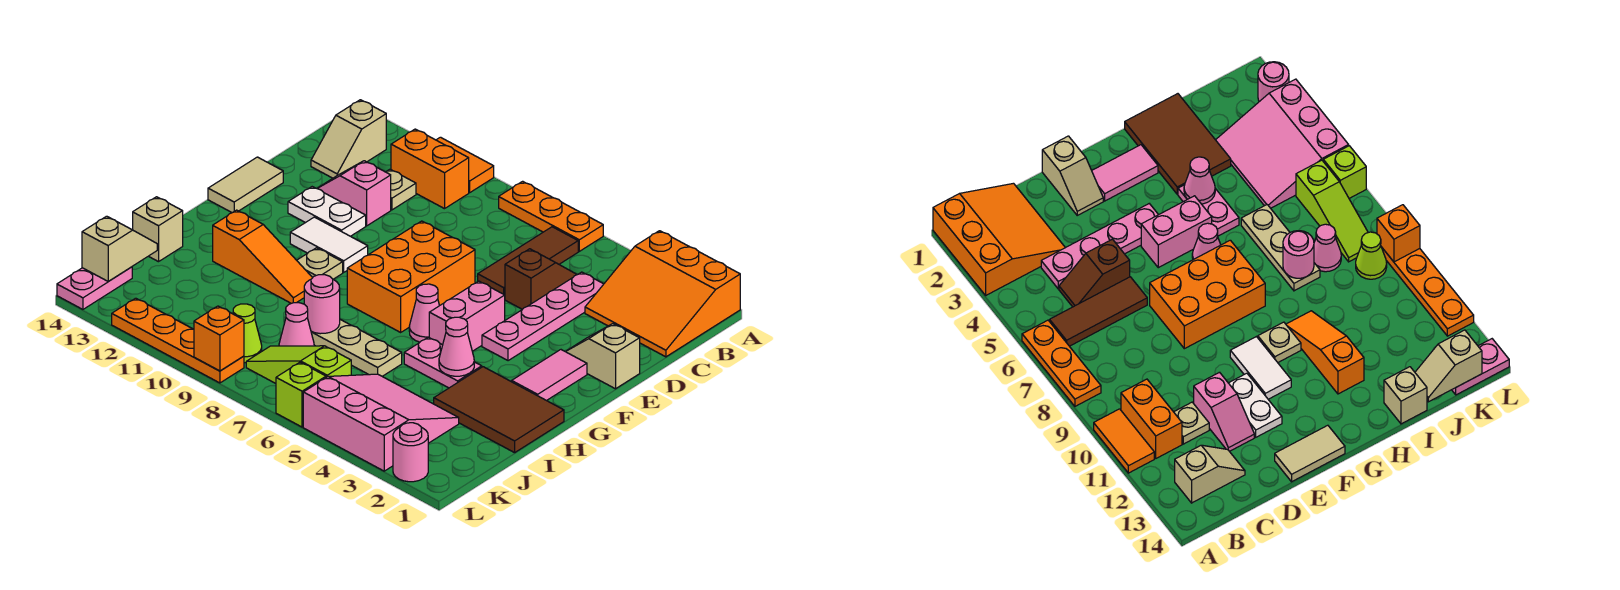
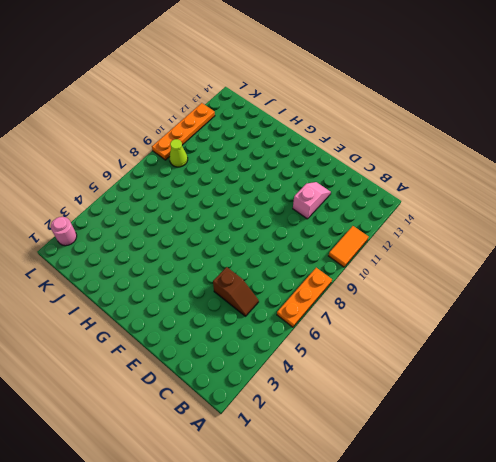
none -> orange slope A1:C3 level 1 top A
none -> brown tile B6:D6 level 1
none -> orange brick B10:B11 level 1
none -> tan slope B13:C13 level 1 top B

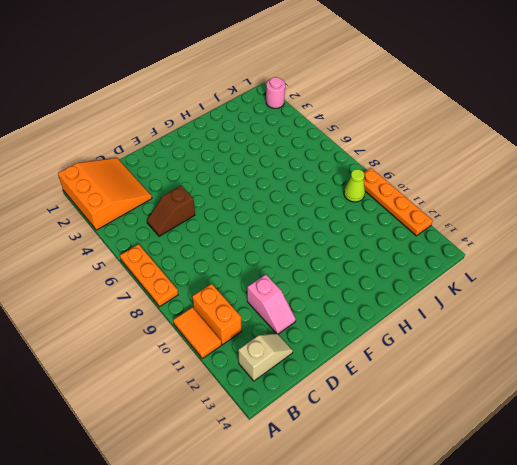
none -> brown tile B6:D6 level 1
none -> pink plate C4:F4 level 1
none -> tan plate C11 level 1
none -> tan slope E1:E2 level 1 top 1

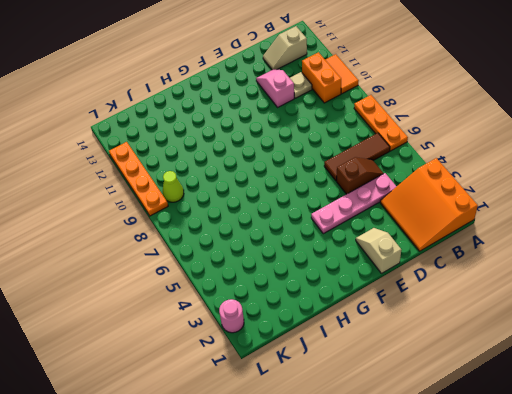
none -> orange brick E7:G8 level 1
none -> white plate E11:E12 level 1
none -> tan tile E14:F14 level 1
none -> pink tile F2:G2 level 1

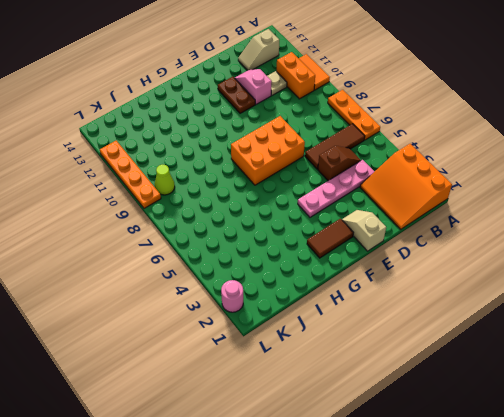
brown plate E11:E12 level 1 -> white plate E11:E12 level 1
brown tile F2:G2 level 1 -> pink tile F2:G2 level 1
none -> tan tile E14:F14 level 1
none -> pink brick F5:G5 level 1
none -> white tile F10:F11 level 1
none -> pink cone G6 level 1

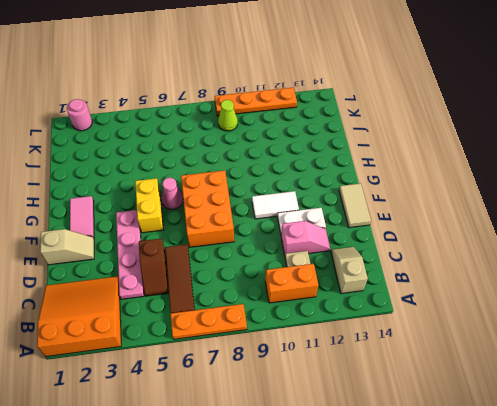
yellow brick F5:G5 level 1 -> pink brick F5:G5 level 1
none -> orange tile A10:A11 level 1
none -> tan plate G10 level 1
none -> brown tile H1:I3 level 1
none -> pink plate H4:H5 level 1

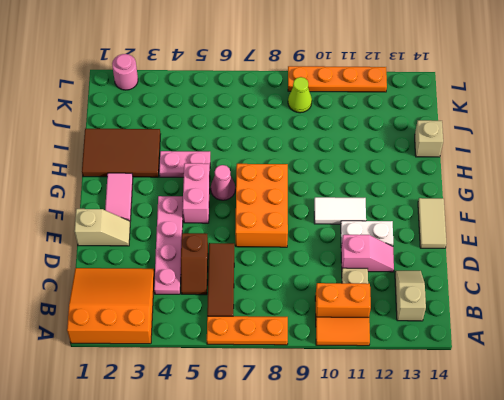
none -> tan plate G10 level 1
none -> orange slope H10:H12 level 1 top 12
none -> tan plate I6:I8 level 1
none -> pink slope J3:L5 level 1 top L

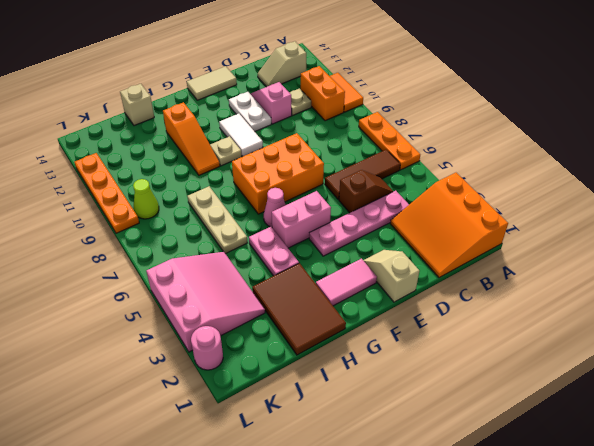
none -> pink cone J8 level 1
none -> lime slope K6:K8 level 1 top 6
none -> pink plate K14:L14 level 1
none -> lime brick L6 level 1

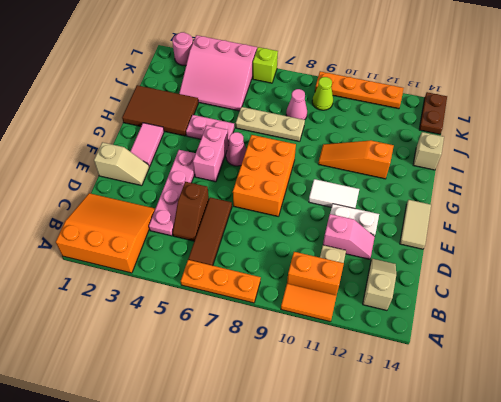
brown plate K14:L14 level 1 -> pink plate K14:L14 level 1
none -> tan plate G10 level 1
none -> lime slope K6:K8 level 1 top 6
none -> pink cone H4 level 2
none -> pink round brick I8 level 2

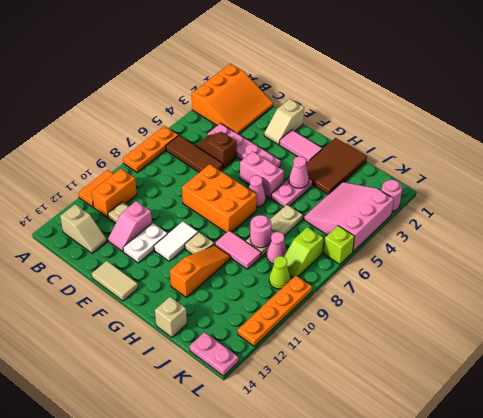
pink tile H9:I9 level 1 -> none
lime slope K7:K8 level 1 top 7 -> lime slope K6:K8 level 1 top 6
none -> tan slope J14:K14 level 2 top K
none -> orange brick L9 level 2

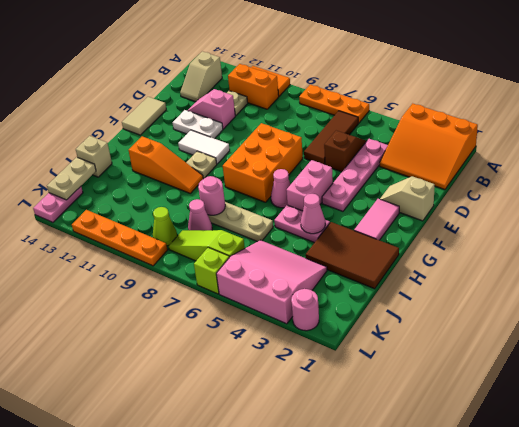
tan plate J14:K14 level 2 -> tan slope J14:K14 level 2 top K
none -> orange brick L9 level 2

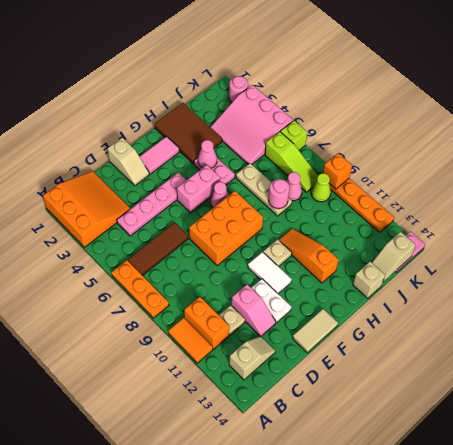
none -> brown slope C5:D5 level 1 top D

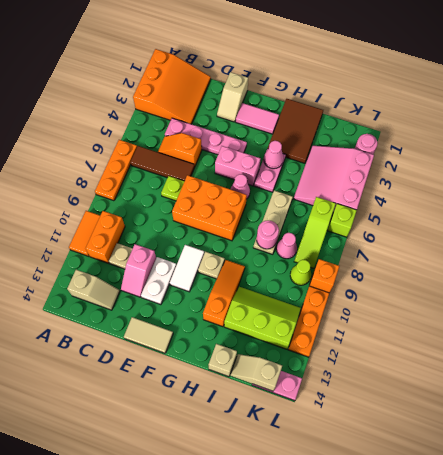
orange slope C5:D5 level 1 top D -> brown slope C5:D5 level 1 top D
lime plate D7 level 1 -> none
lime slope I11:K12 level 1 top 12 -> none

